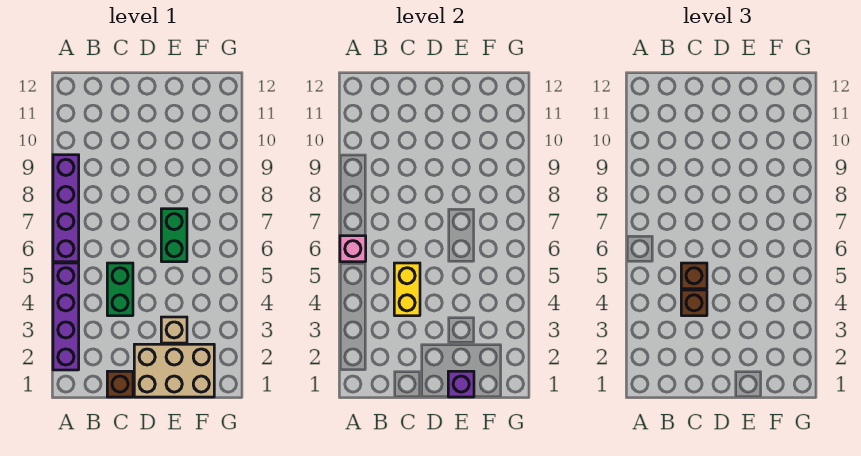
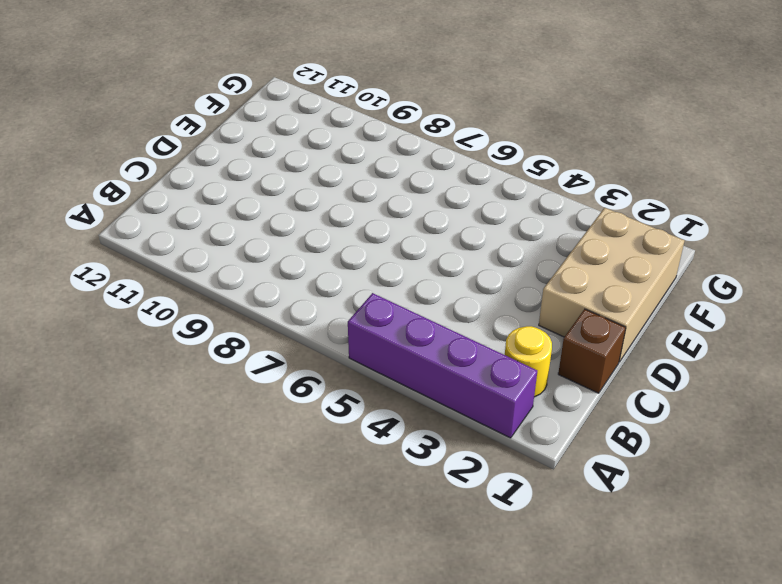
yellow round brick B2 level 1 -> none
none -> purple brick A6:A9 level 1
none -> green brick C4:C5 level 1
none -> tan brick E3 level 1

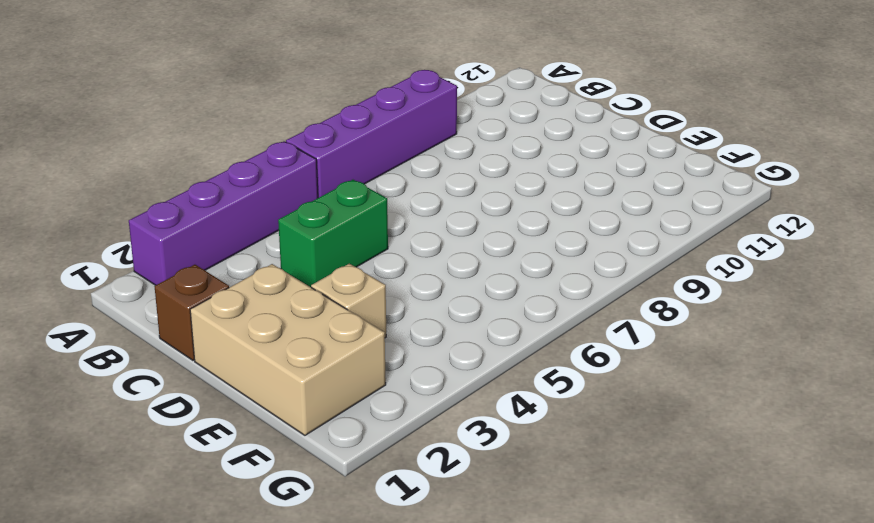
none -> green brick E6:E7 level 1
none -> pink brick A6 level 2
none -> yellow brick C4:C5 level 2

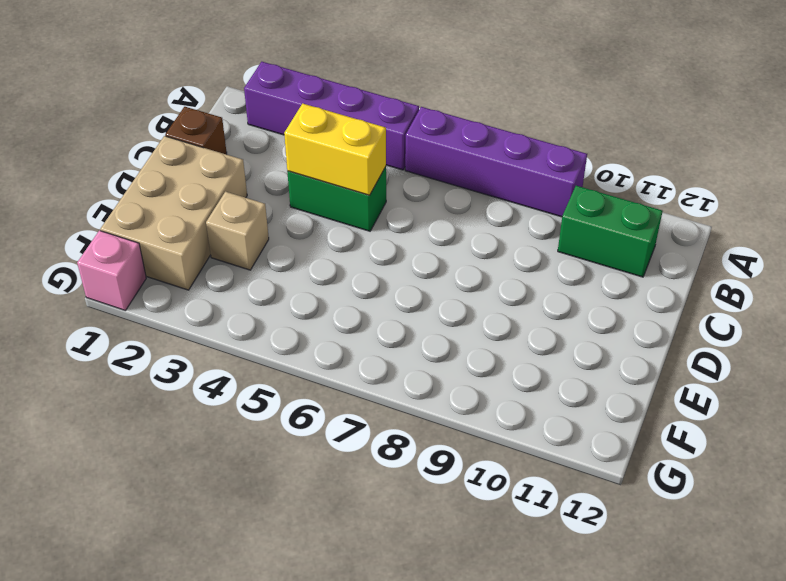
green brick B10:B11 level 1 -> green brick E6:E7 level 1
pink brick G1 level 1 -> pink brick A6 level 2
none -> purple brick E1 level 2
none -> brown brick C4 level 3
none -> brown brick C5 level 3

